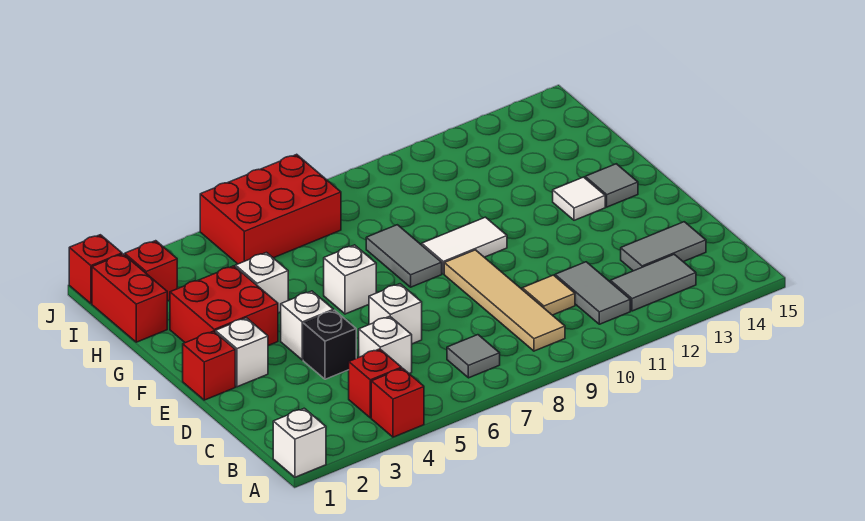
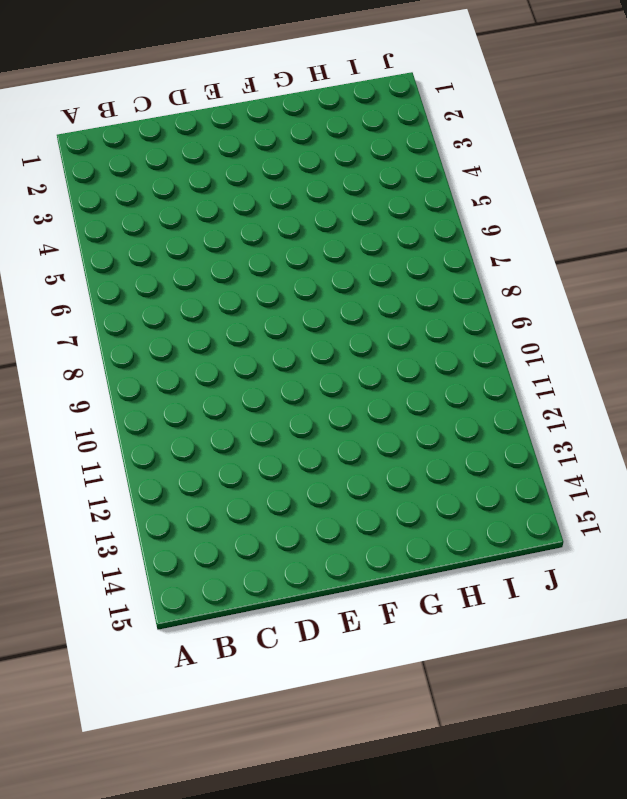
none -> white brick A1 level 1
none -> red brick A4 level 1
none -> red brick B4 level 1

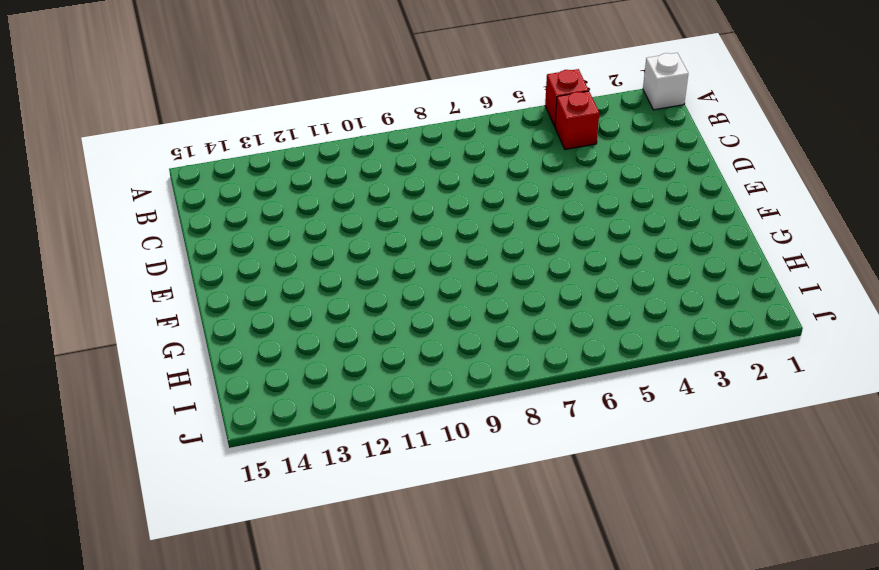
none -> grey tile B7 level 1
none -> tan tile B9:E9 level 1
none -> grey tile B11:C11 level 1

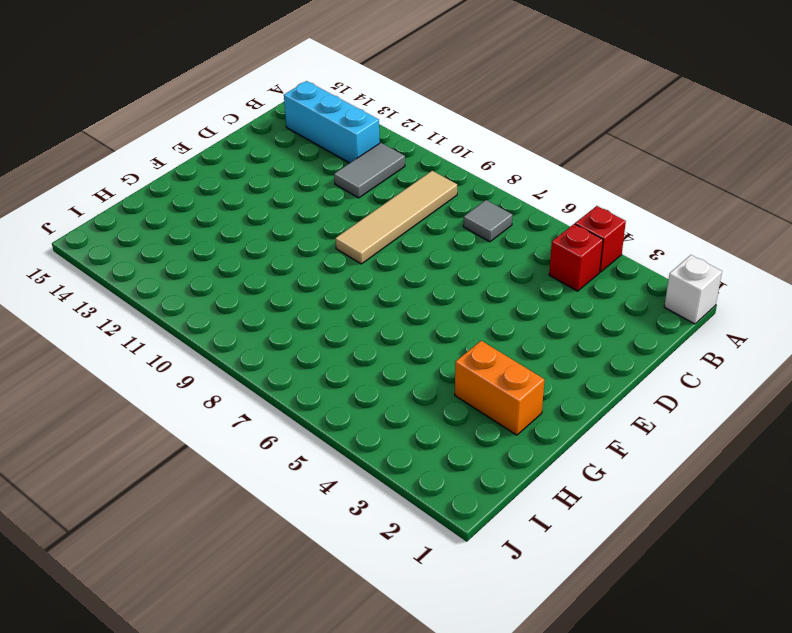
cyan brick B12:B14 level 1 -> grey tile B12:B13 level 1
orange brick G2:G3 level 1 -> red brick F2:G3 level 1
none -> white brick C5 level 1
none -> tan tile C10 level 1
none -> grey tile C13:C14 level 1

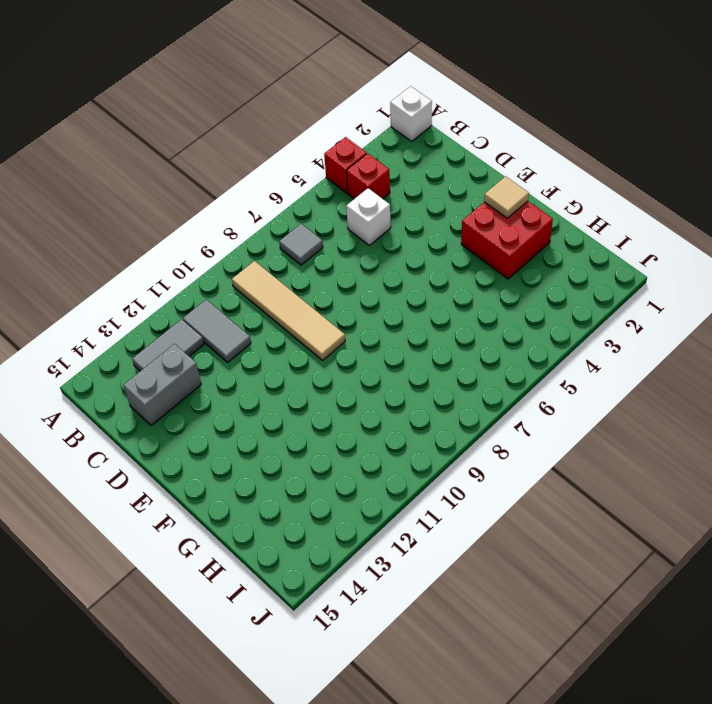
grey brick C13:C14 level 1 -> grey tile C13:C14 level 1
tan tile F2 level 2 -> tan tile C10 level 1
none -> black brick D4 level 1
none -> white brick D6 level 1
none -> red brick E1 level 1

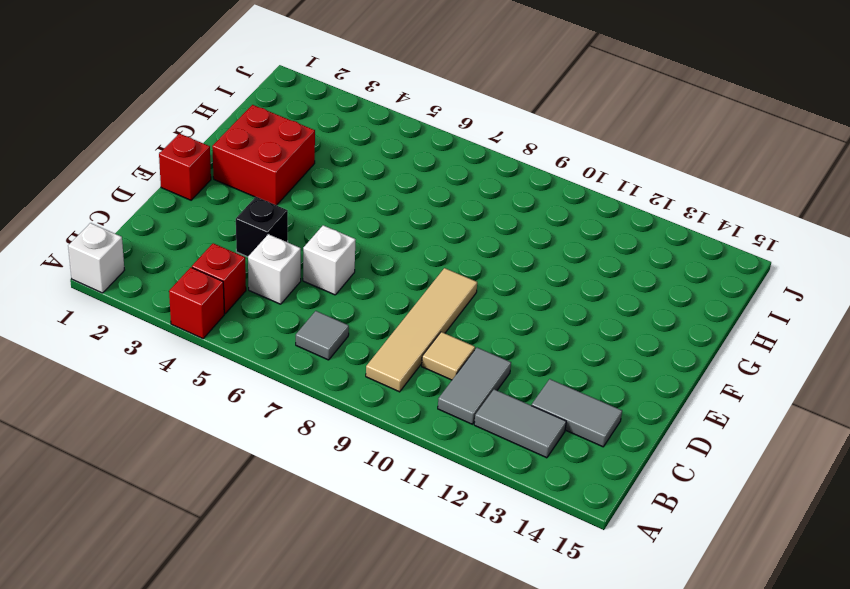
none -> white brick E2 level 1
none -> white brick E4 level 1
none -> white brick F6 level 1

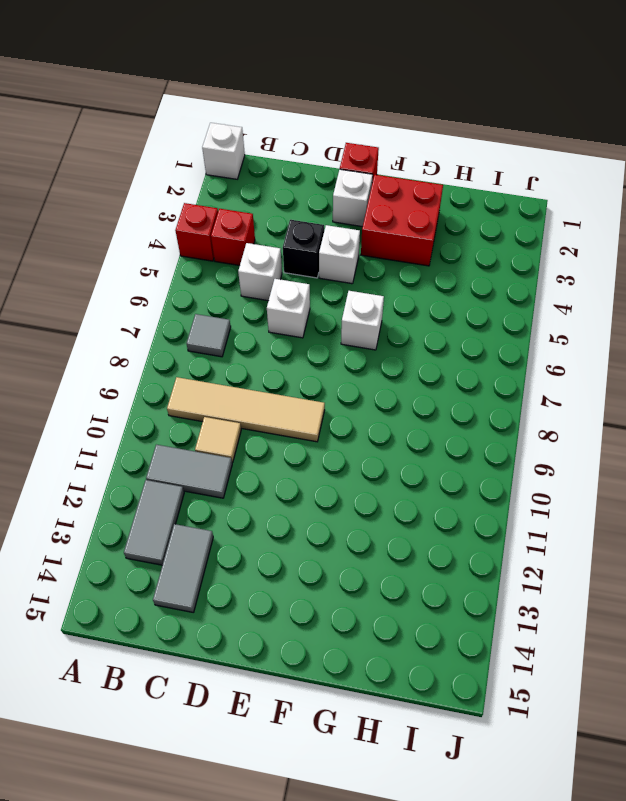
none -> grey tile F8:G8 level 1
none -> white tile F9:F10 level 1
none -> white tile F13 level 1

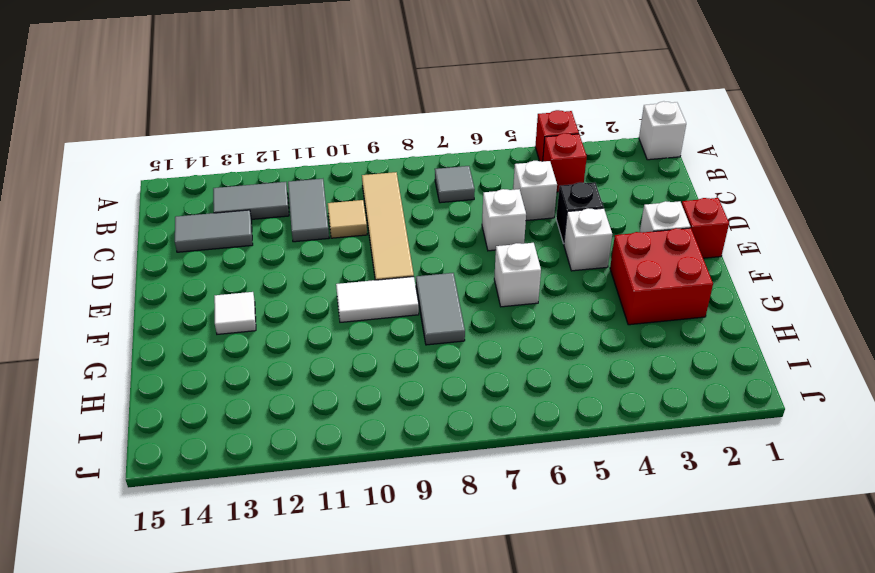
none -> grey tile F14 level 1
none -> white brick G4 level 1
none -> red brick H1:I1 level 1

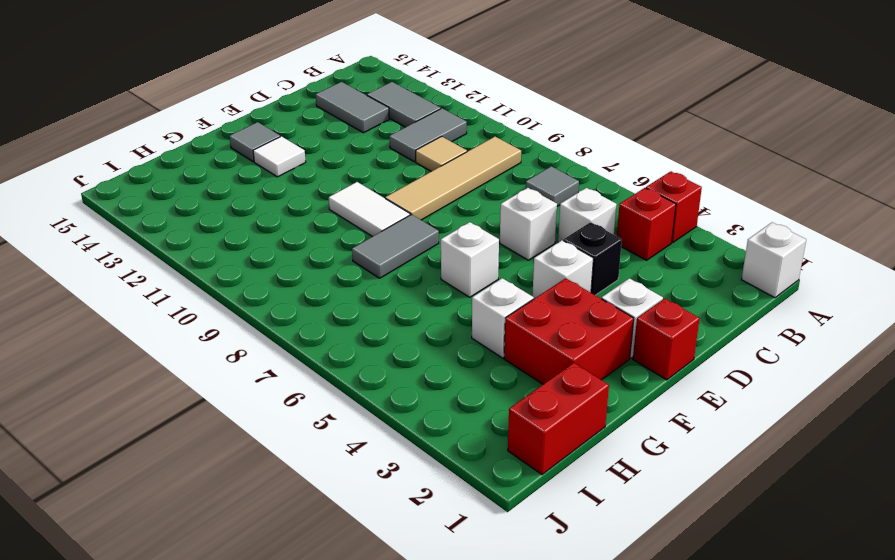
none -> red brick I2 level 1
none -> red brick I5:J7 level 1
none -> red brick J1 level 1

